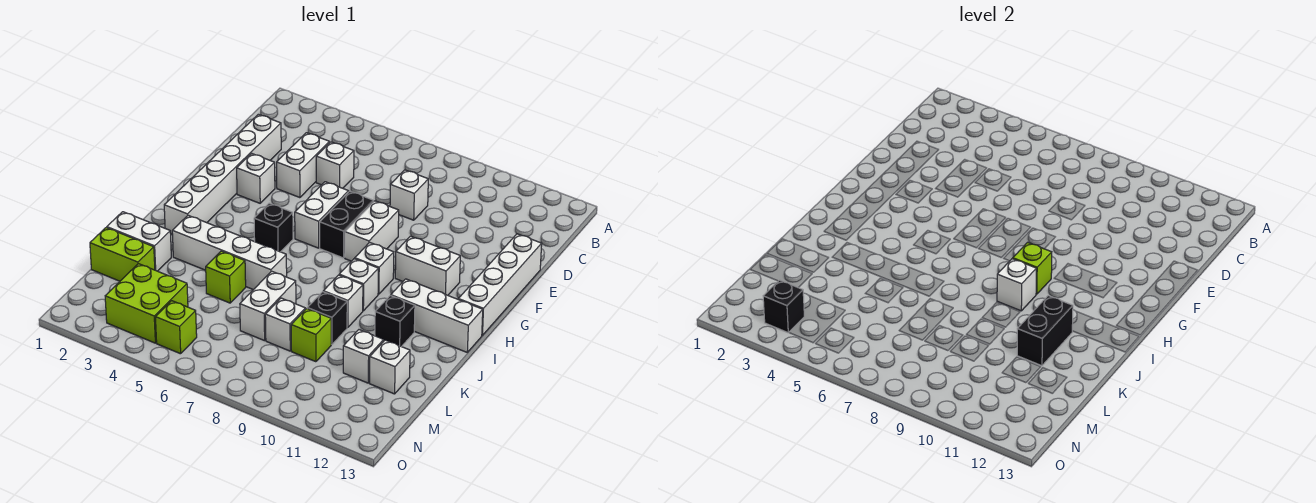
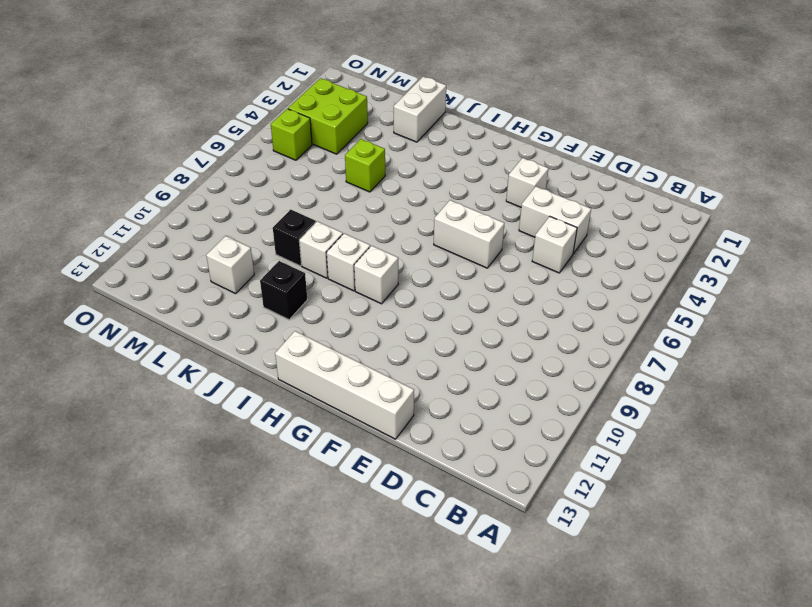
none -> white brick D2:I2 level 1
none -> white brick D8 level 1
none -> black brick F7:G7 level 1
none -> white brick F8:G8 level 1

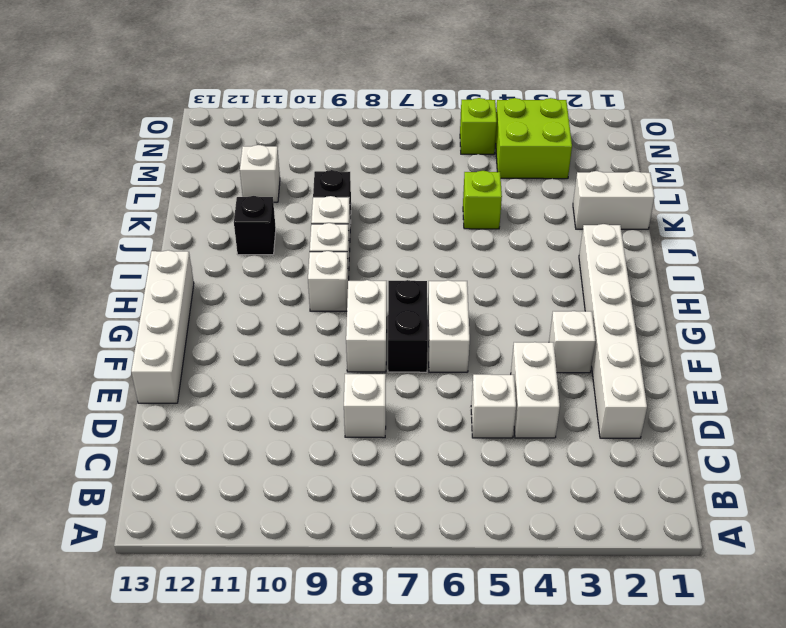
none -> white brick G10:G11 level 1
none -> black brick H5 level 1
none -> white brick I11:I13 level 1
none -> white brick J3:J6 level 1

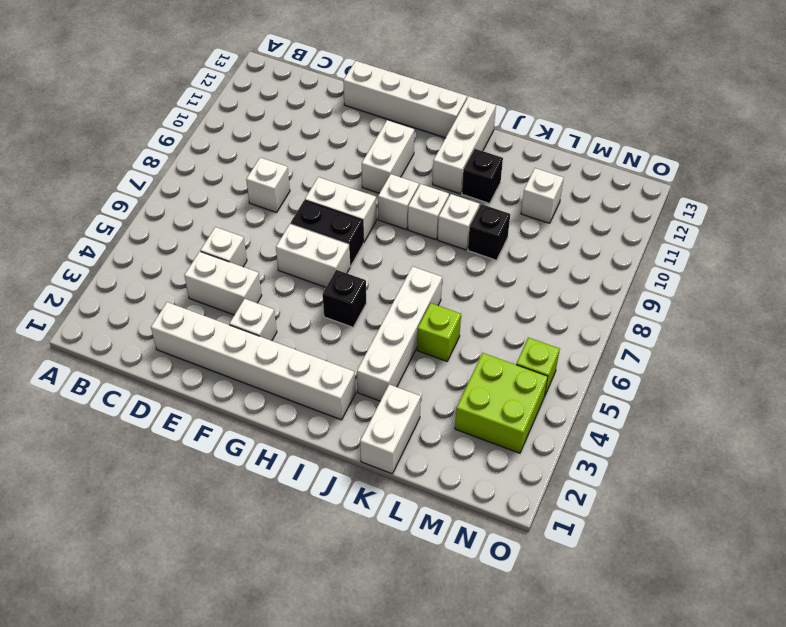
none -> white brick K7:L7 level 1
none -> lime brick L1:L2 level 1
none -> white brick L8 level 1
none -> lime brick L9 level 1

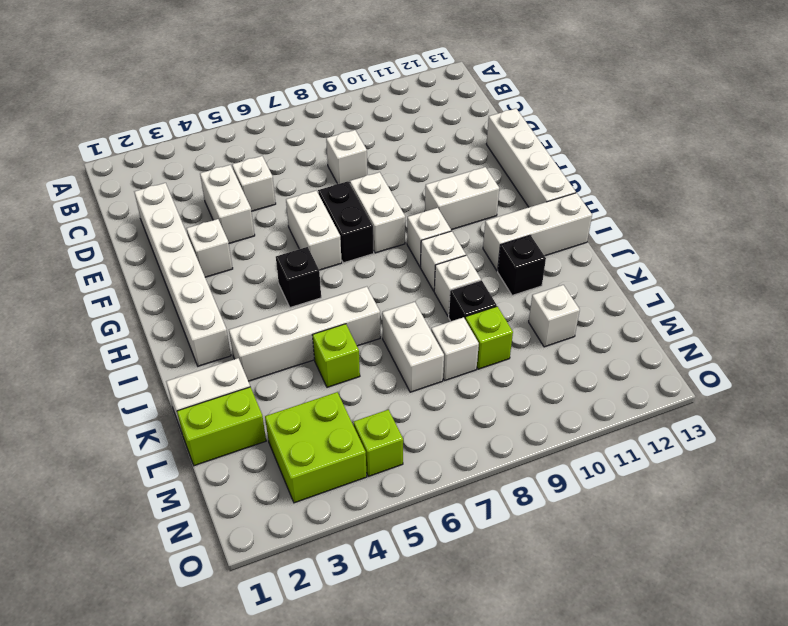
none -> white brick L12 level 1
none -> lime brick H9 level 2
none -> white brick I9 level 2
none -> black brick J11:K11 level 2

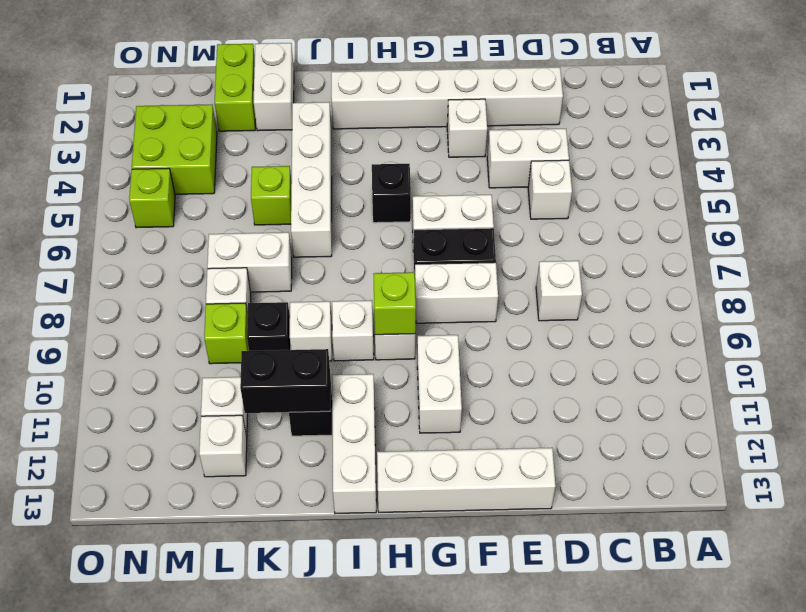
none -> white brick I9 level 2
none -> black brick N3 level 2

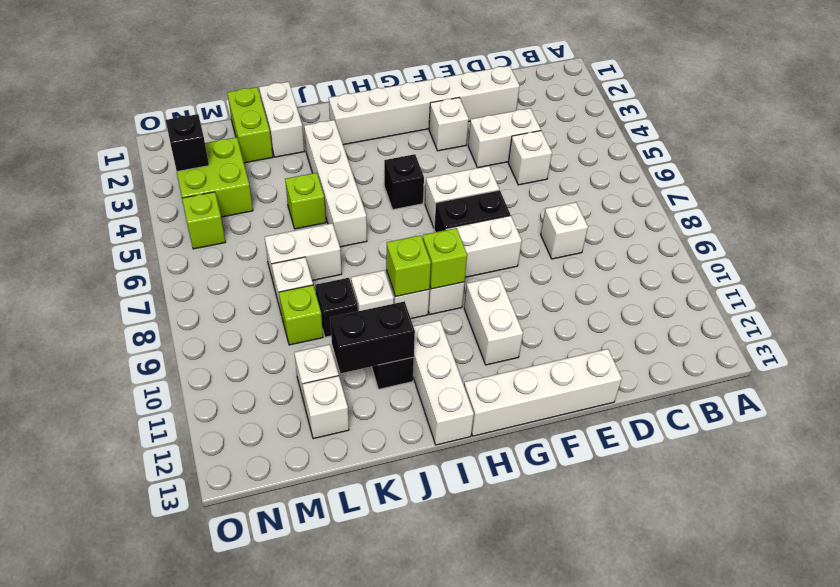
lime brick I9 level 2 -> white brick I9 level 2

